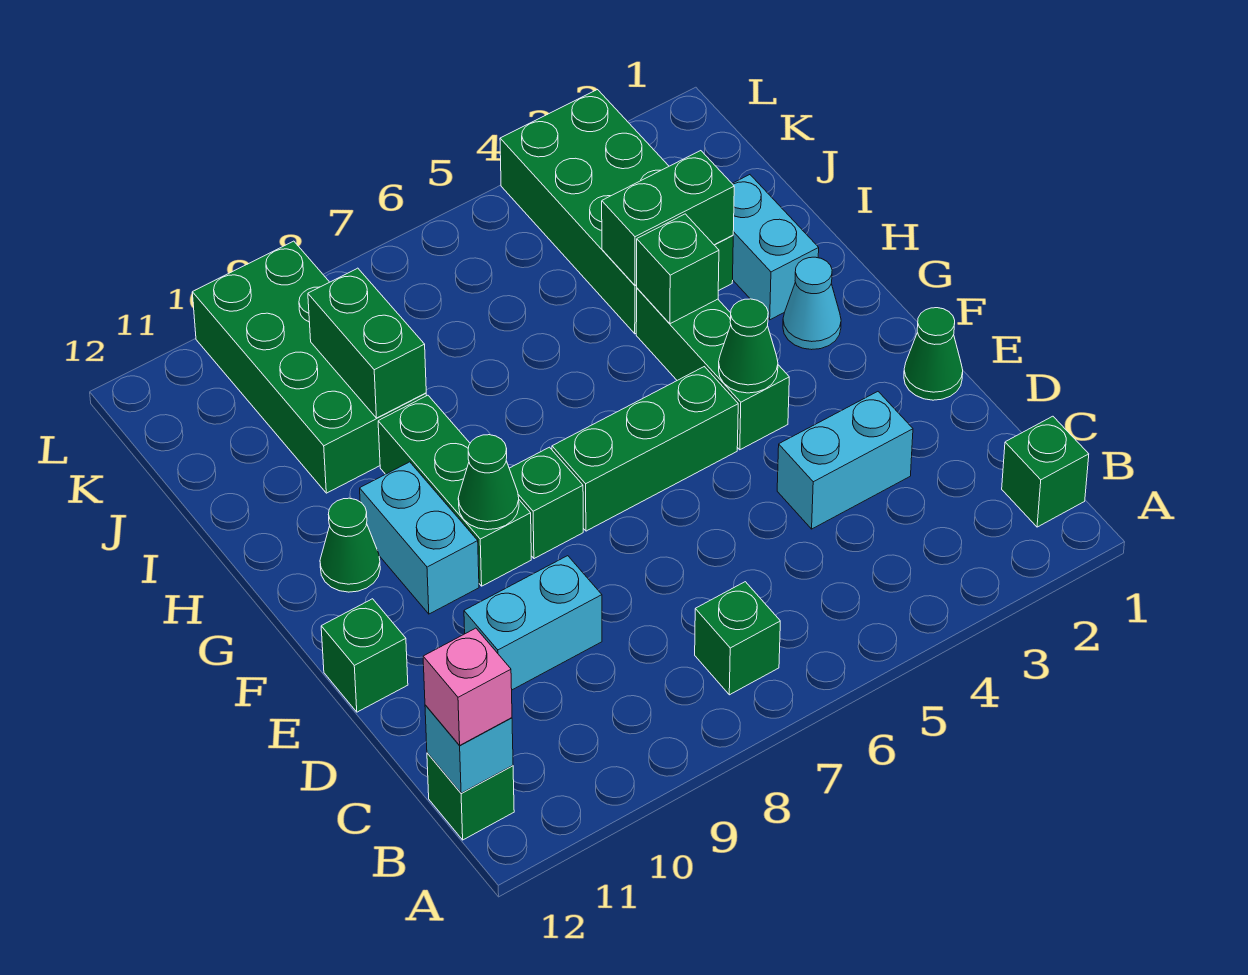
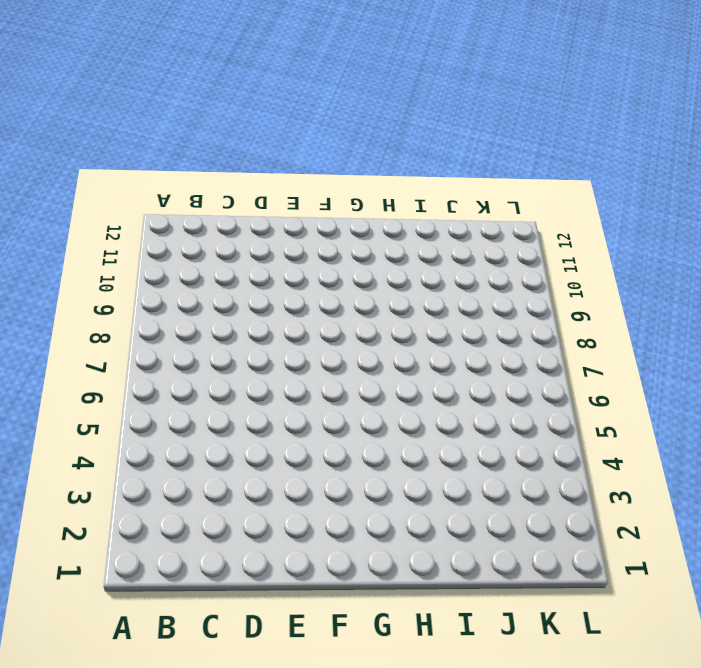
none -> green brick B1 level 1
none -> green brick B7 level 1
none -> green brick B12 level 1

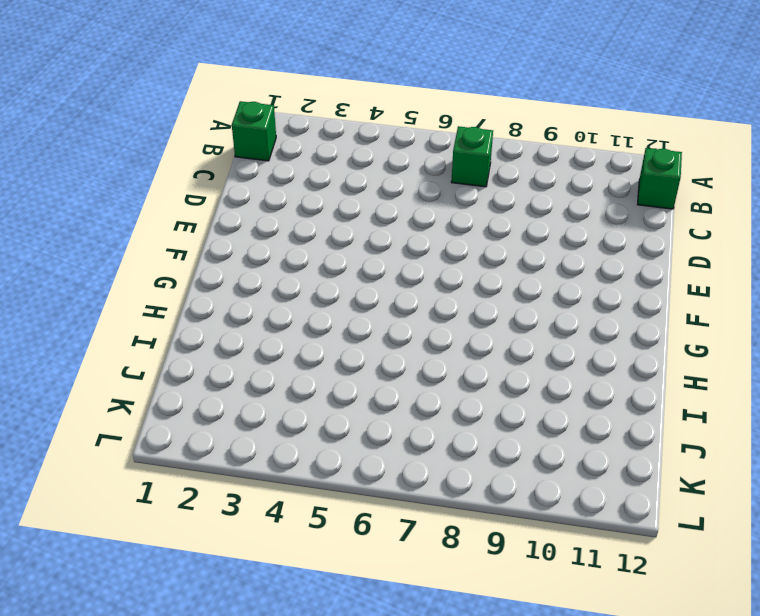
none -> cyan brick D3:D4 level 1
none -> cyan brick D9:D10 level 1
none -> green cone E1 level 1

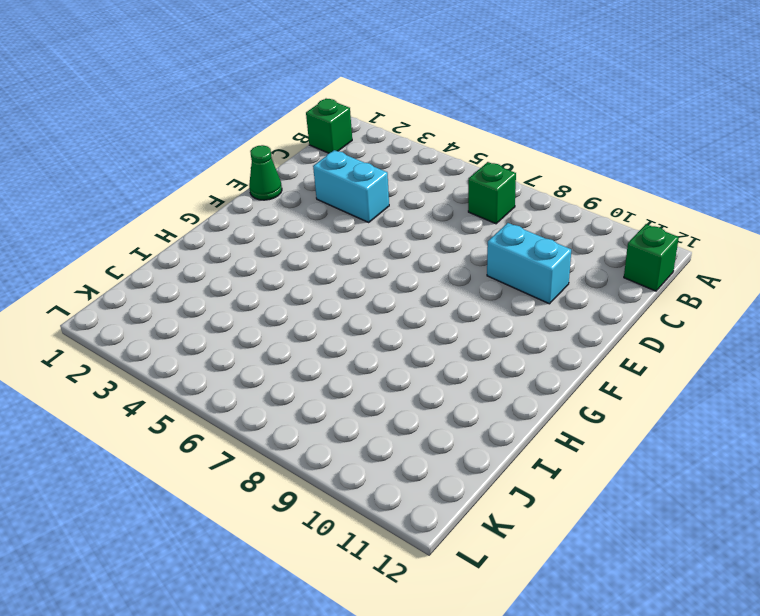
none -> green brick E12 level 1
none -> green brick F4:H4 level 1
none -> green brick F5:F7 level 1

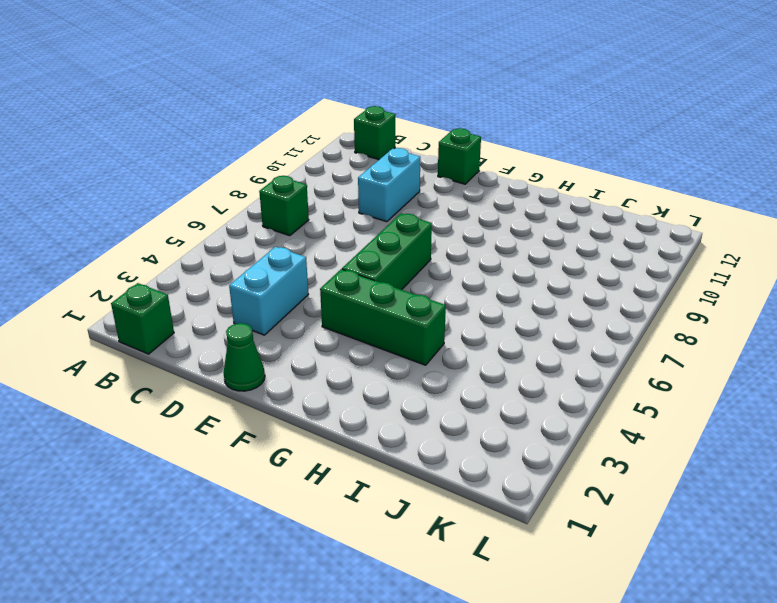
none -> green brick F8 level 1
none -> green brick F9:H9 level 1
none -> cyan brick F10:G10 level 1

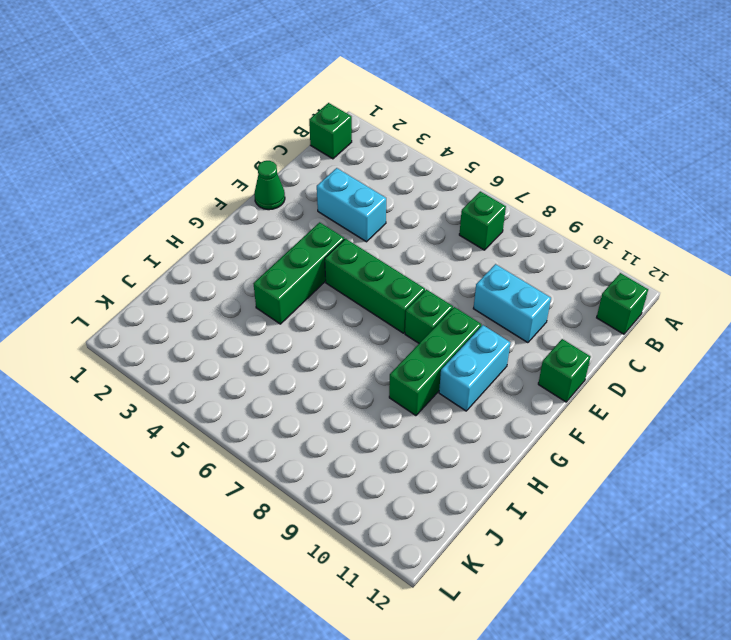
none -> cyan cone G2 level 1
none -> green cone G11 level 1
none -> cyan brick H2:I2 level 1

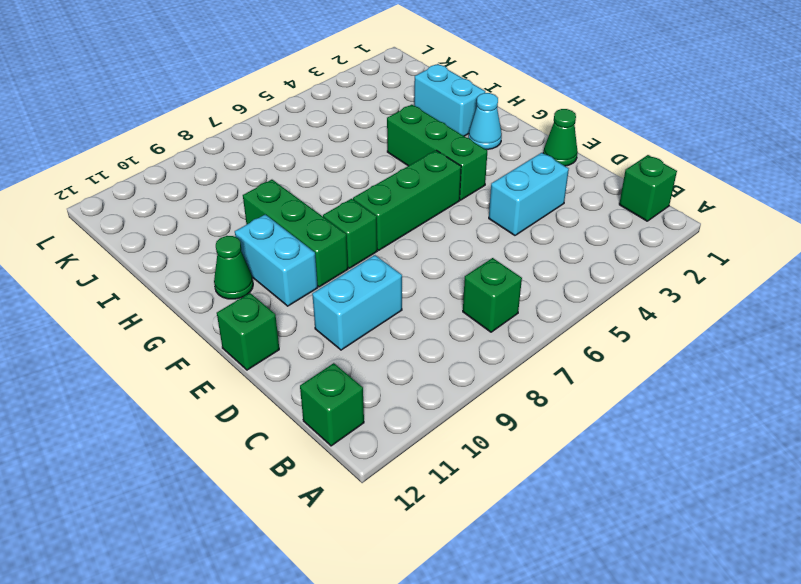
none -> green brick I3:L4 level 1
none -> green brick I9:L10 level 1
none -> cyan brick B12 level 2

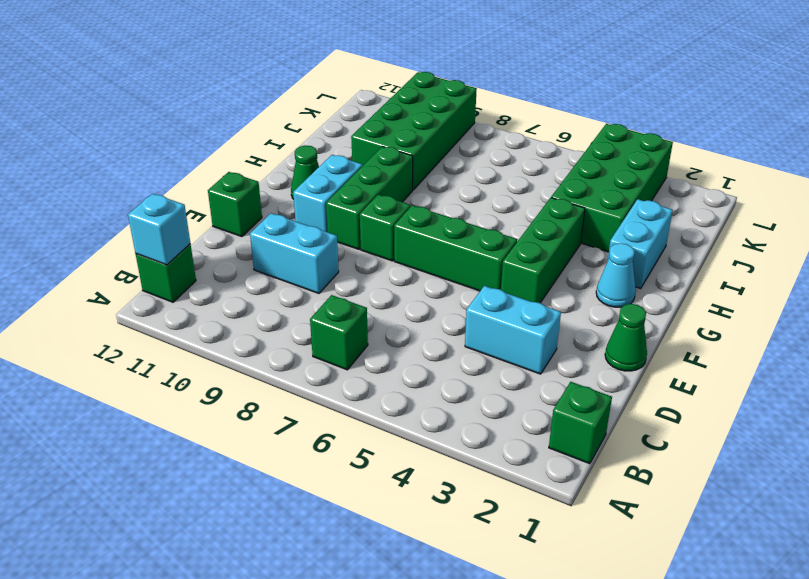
none -> green cone F4 level 2
none -> green cone F9 level 2
none -> green brick H4 level 2

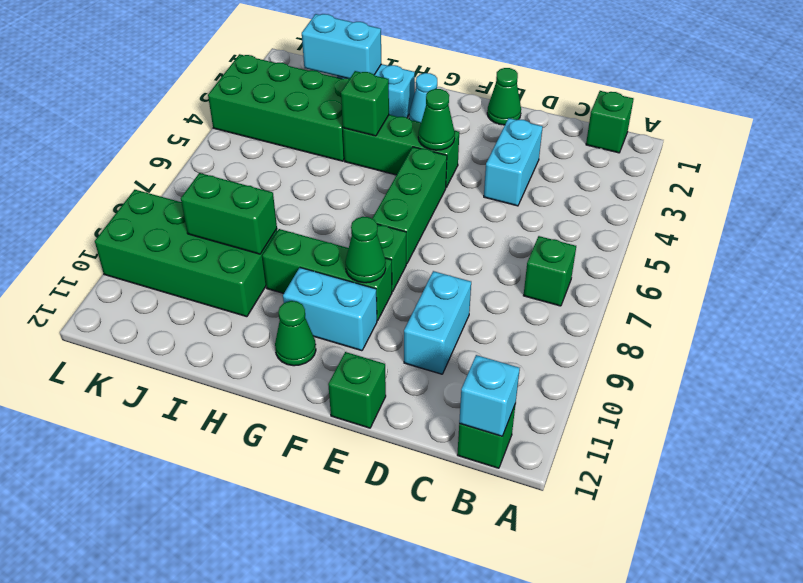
cyan brick I2:J2 level 2 -> none
none -> green brick I3:I4 level 2
none -> pink brick B12 level 3

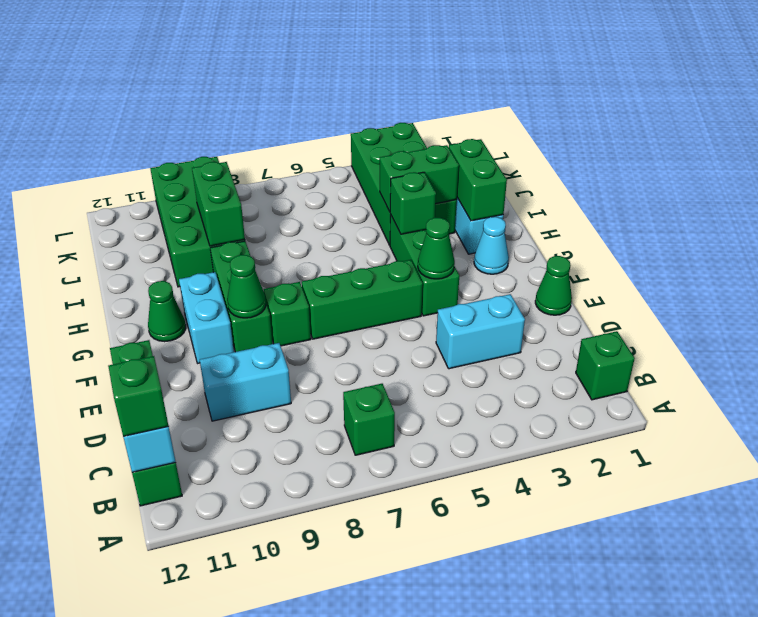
green brick B12 level 3 -> pink brick B12 level 3
green brick H2:I2 level 2 -> none

